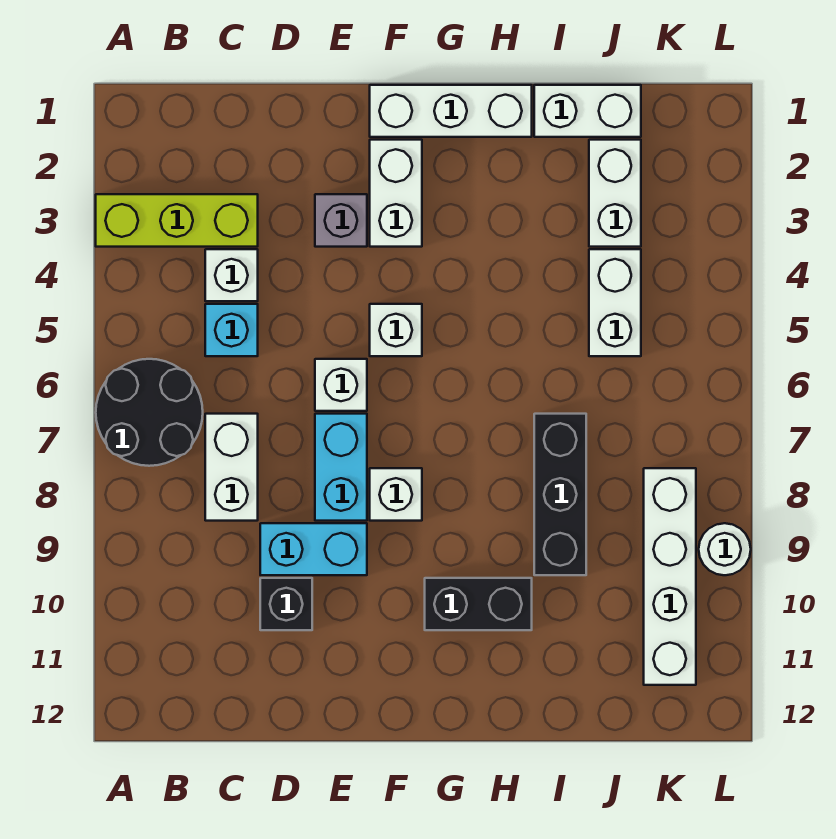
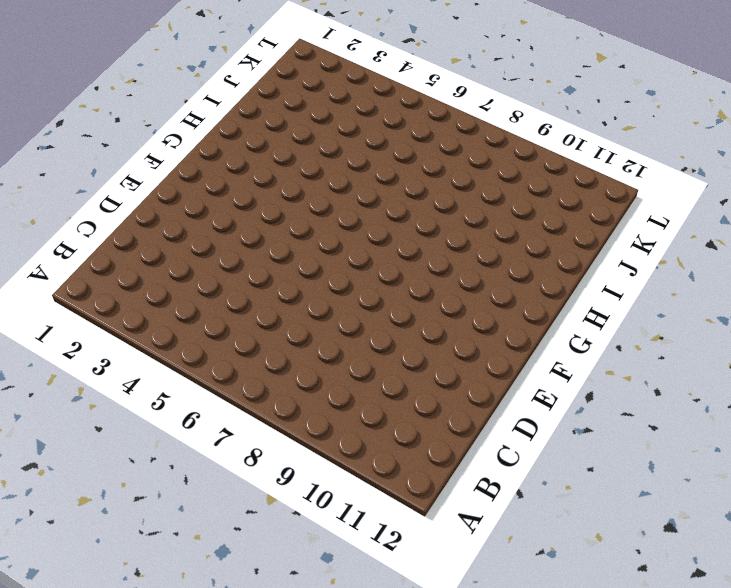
none -> lime brick A3:C3 level 1
none -> black round brick A6:B7 level 1
none -> white brick C4 level 1

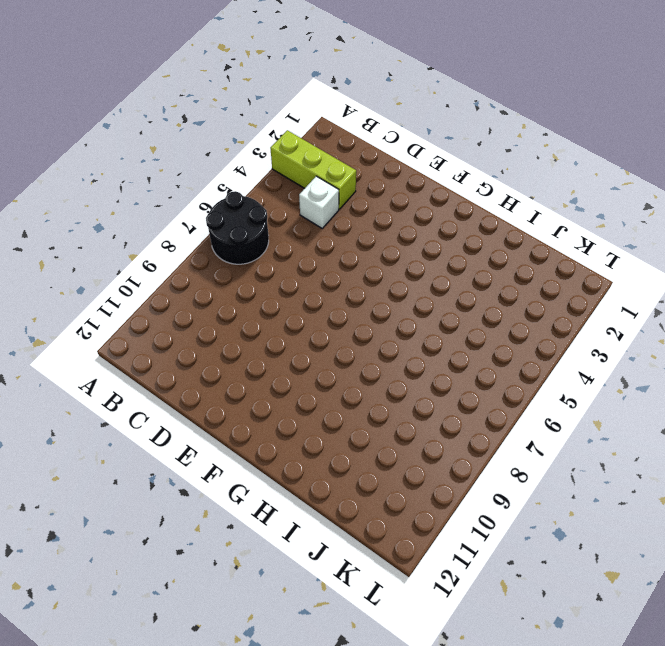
none -> cyan brick C5 level 1
none -> white brick C7:C8 level 1
none -> cyan brick D9:E9 level 1

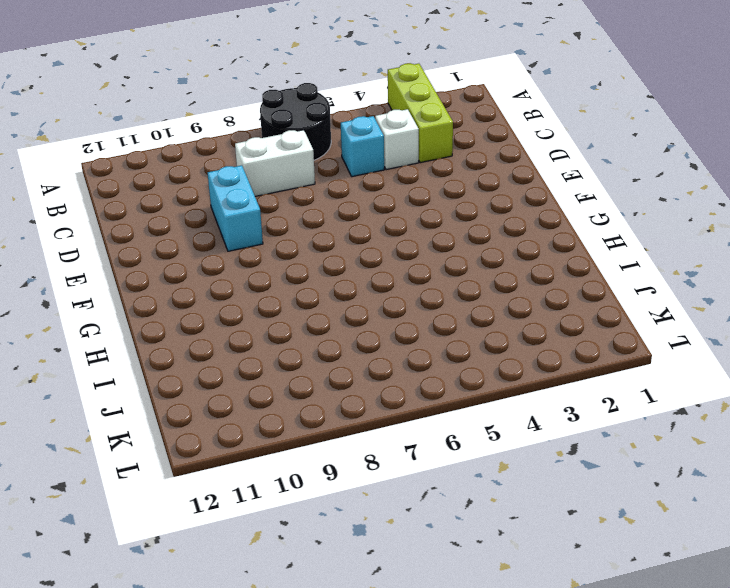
none -> black brick D10 level 1
none -> grey brick E3 level 1
none -> white brick E6 level 1

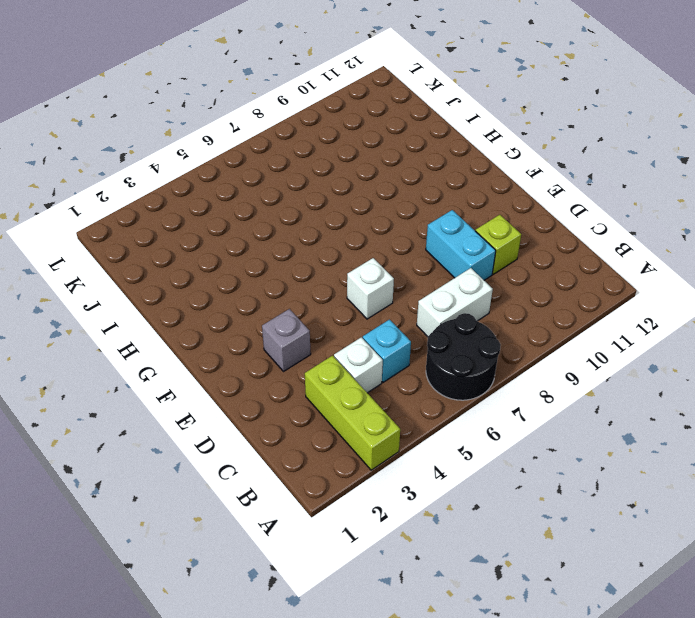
lime brick D10 level 1 -> black brick D10 level 1
none -> cyan brick E7:E8 level 1
none -> white brick F1:H1 level 1
none -> white brick F2:F3 level 1

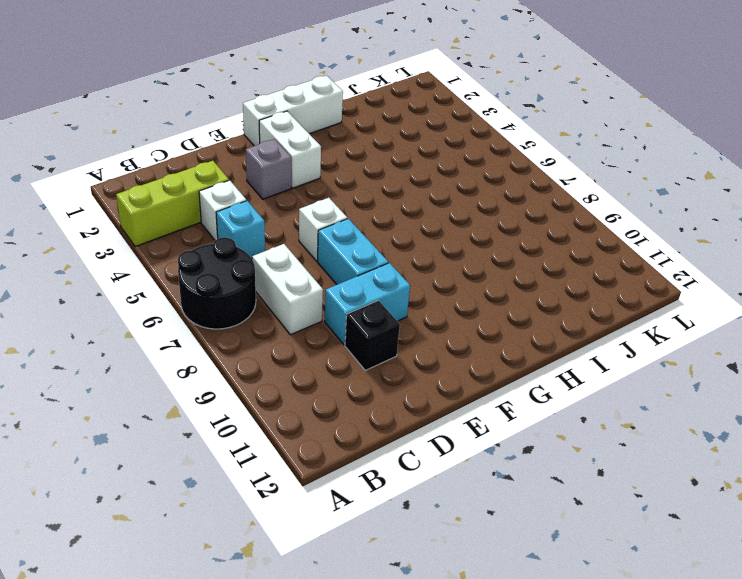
none -> white brick F5 level 1
none -> white brick F8 level 1
none -> black brick G10:H10 level 1

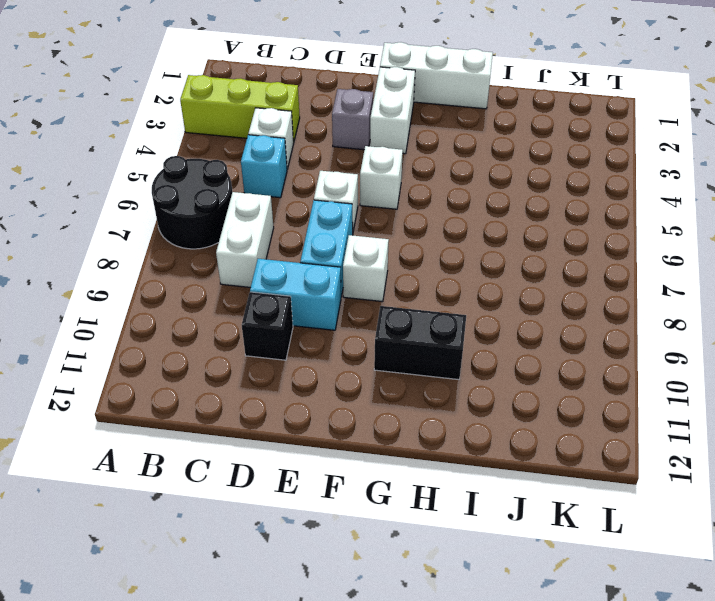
none -> white brick I1:J1 level 1
none -> black brick I7:I9 level 1
none -> white brick J2:J3 level 1

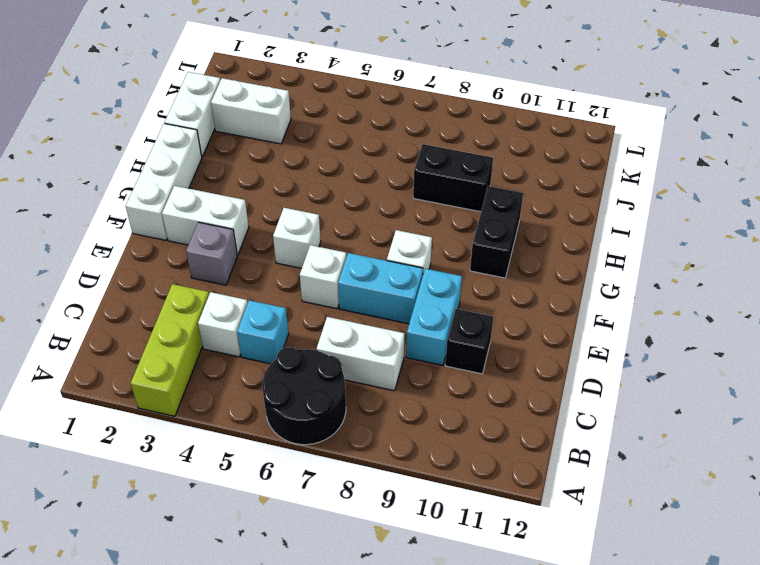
black brick I8:I9 level 1 -> black brick I7:I9 level 1
none -> white brick J4:J5 level 1
none -> white brick K8:K11 level 1
none -> white round brick L9 level 1

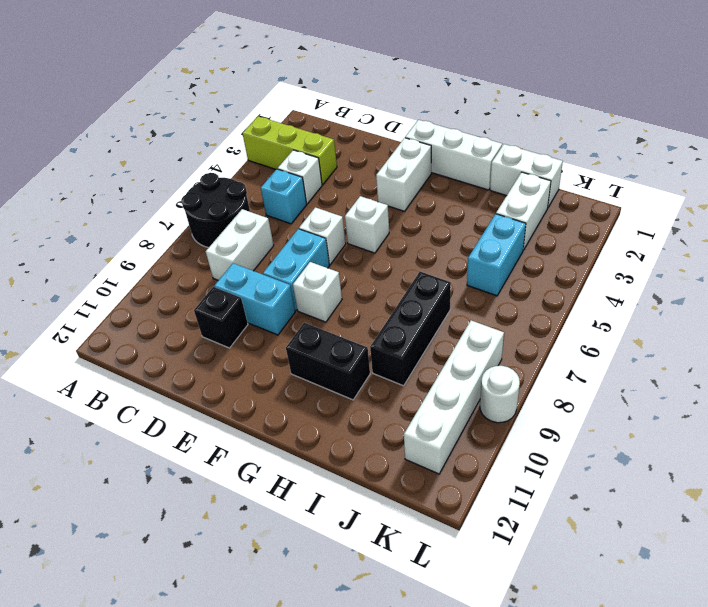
cyan brick J4:J5 level 1 -> white brick J4:J5 level 1
none -> grey brick E3 level 1

